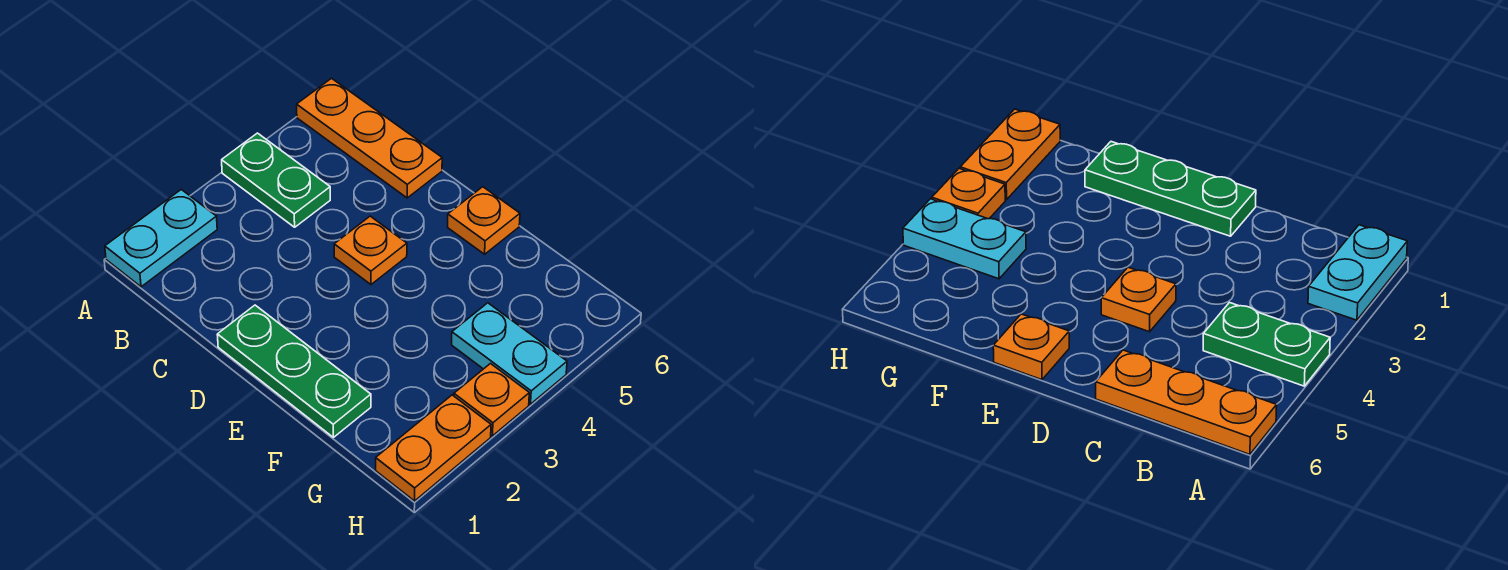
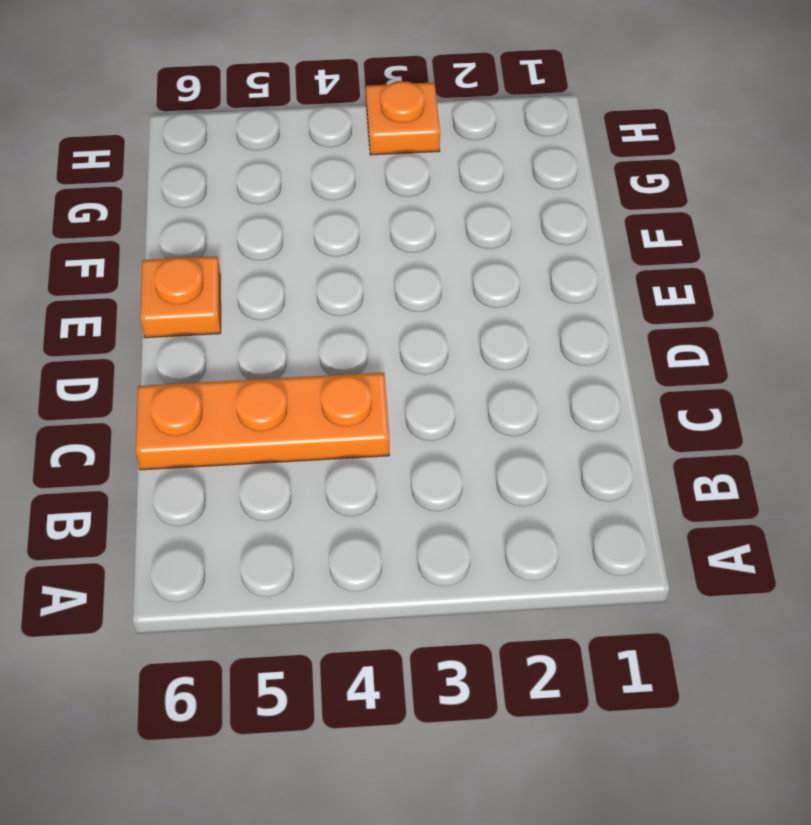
orange plate C4:C6 level 1 -> orange plate A6:C6 level 1
none -> cyan plate A1:A2 level 1
none -> green plate A4:B4 level 1

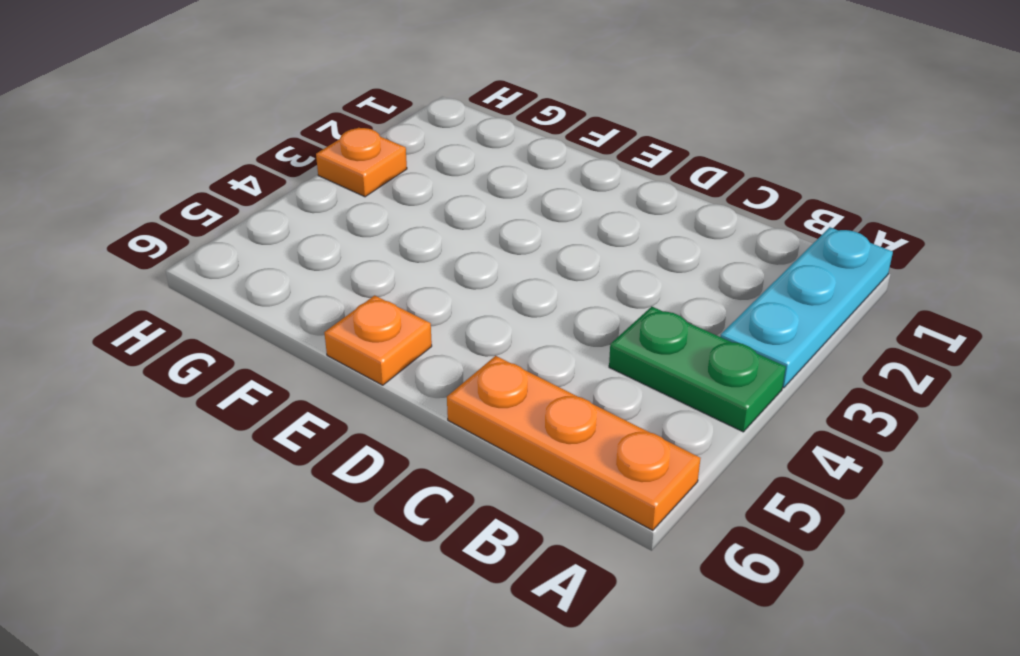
cyan plate A1:A3 level 1 -> cyan plate A1:A2 level 1
none -> green plate D1:F1 level 1
none -> orange plate D4 level 1

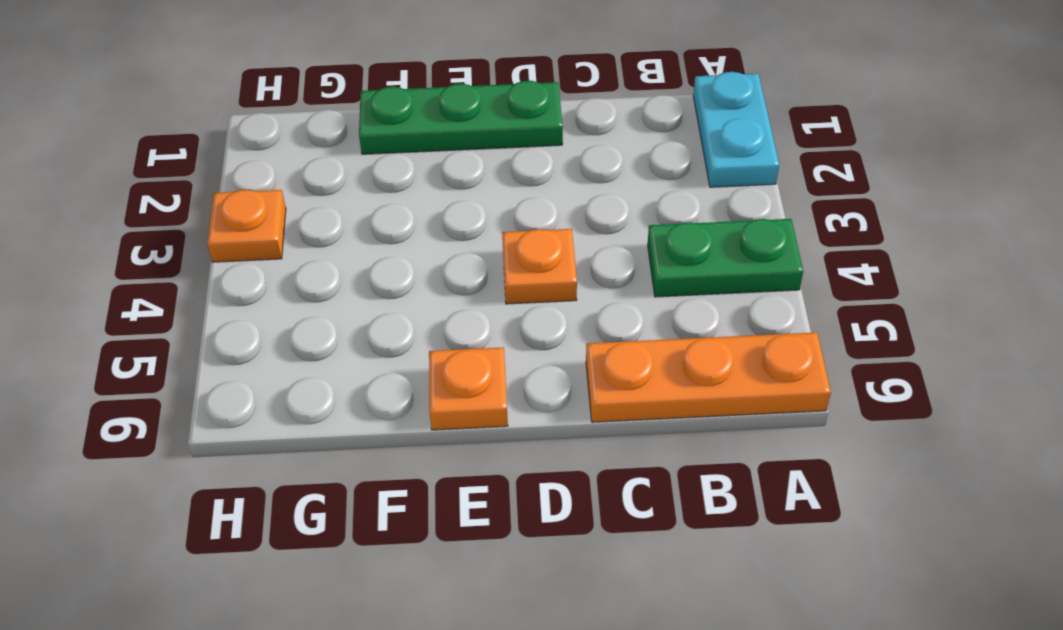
none -> cyan plate G4:H4 level 1
none -> orange plate H1:H2 level 1

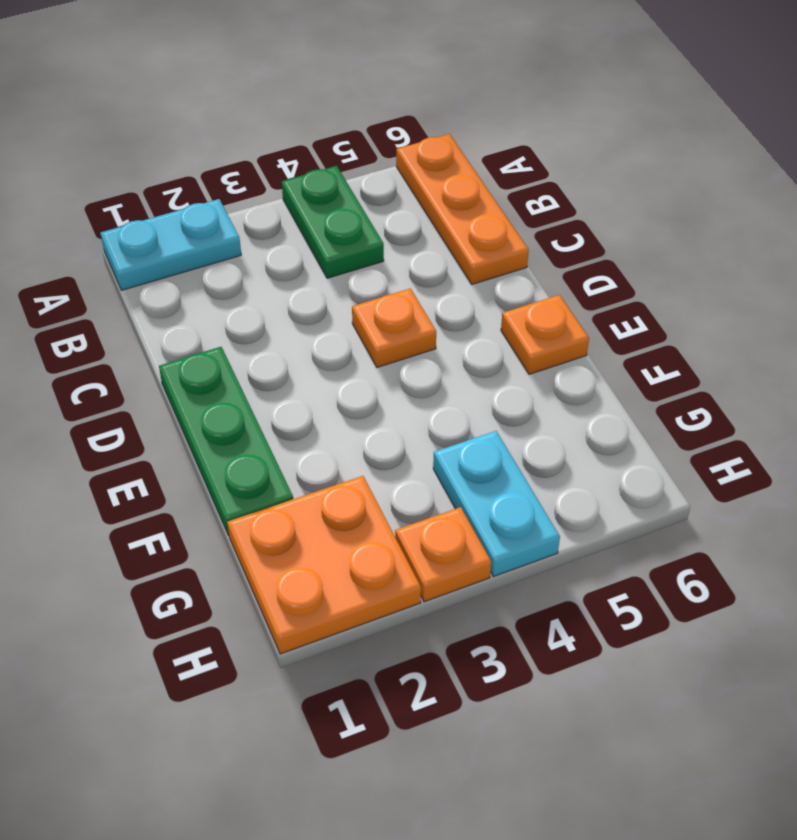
orange plate G1:H2 level 1 -> orange plate H1:H2 level 1

